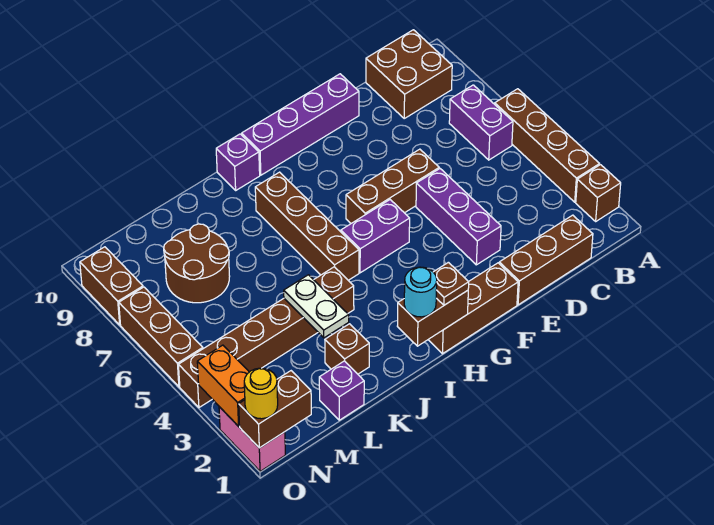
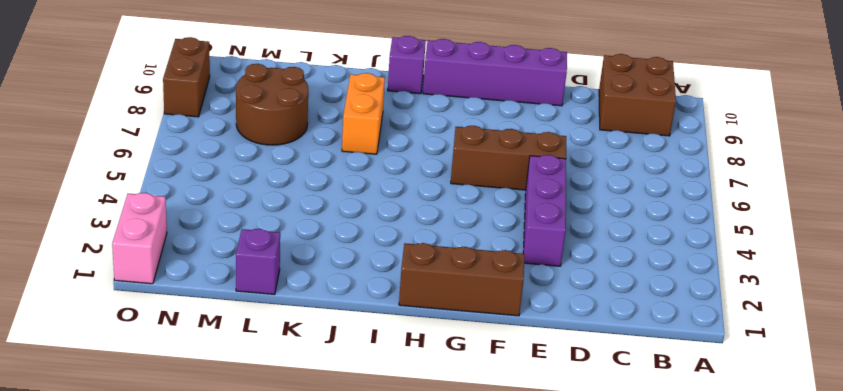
orange brick J7:J8 level 1 -> orange brick O2:O3 level 2
none -> brown brick A2 level 1
none -> brown brick A3:A6 level 1
none -> purple brick B6:B7 level 1

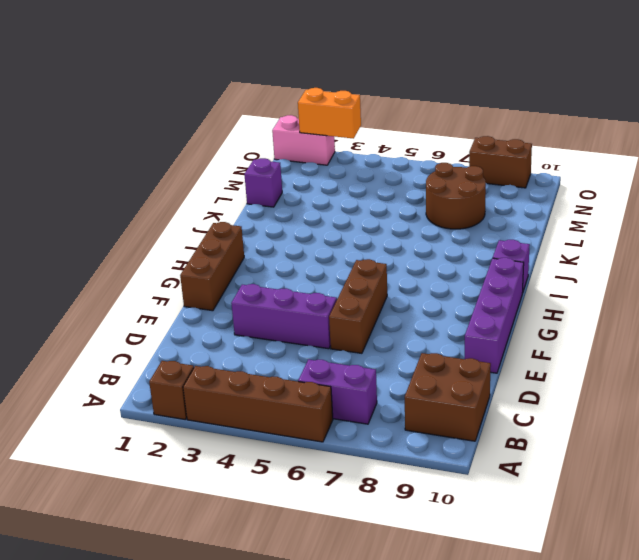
none -> brown brick C1:E1 level 1
none -> purple brick G5:H5 level 1
none -> brown brick I5:I8 level 1

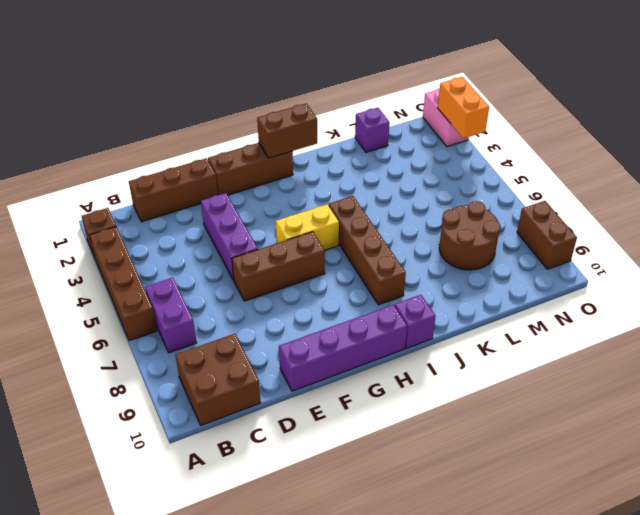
yellow brick G5:H5 level 1 -> purple brick G5:H5 level 1
none -> brown brick J4:O4 level 1
none -> brown brick K2 level 1
none -> brown brick O5:O7 level 1

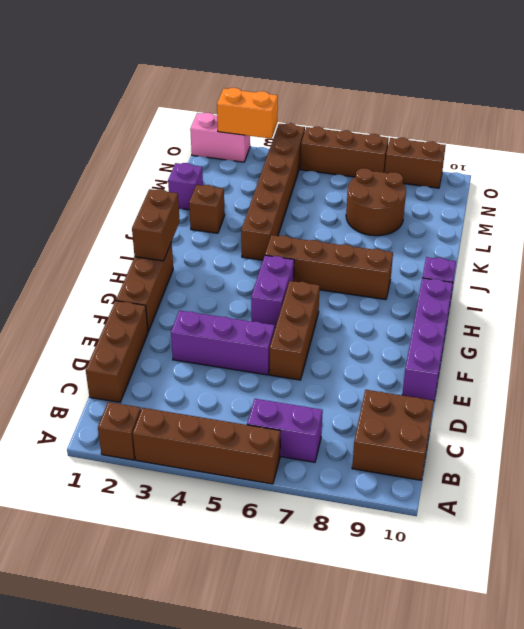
none -> white plate K3:K4 level 2
none -> brown brick N1:O1 level 2
none -> brown plate H1 level 3

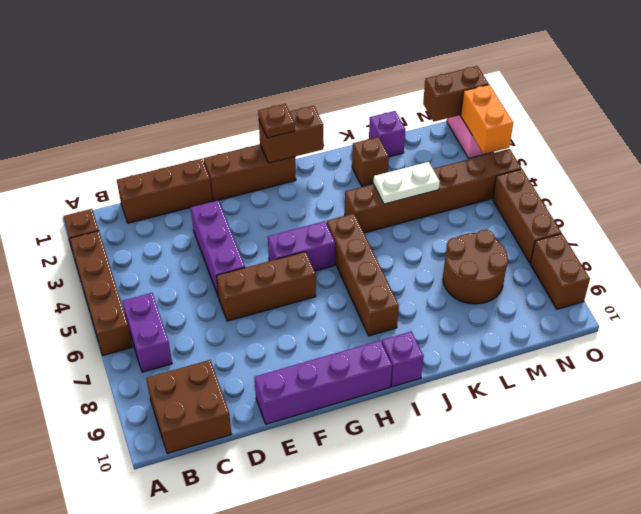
white plate K4:L4 level 2 -> white plate K3:K4 level 2
none -> cyan round brick I1 level 3
none -> yellow round brick O1 level 3

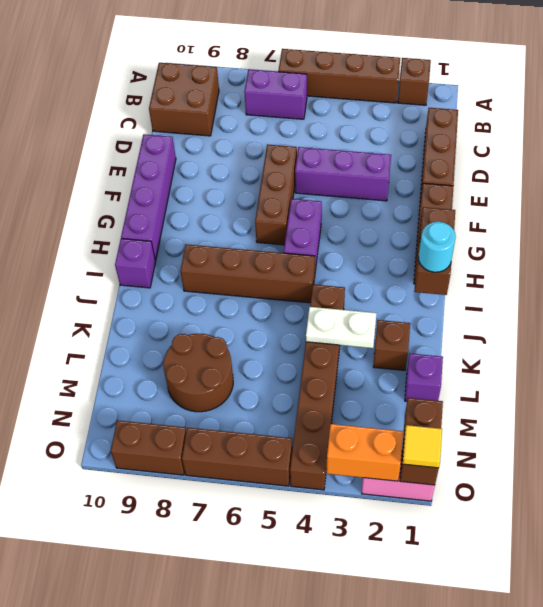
yellow tile O1 level 3 -> yellow round brick O1 level 3

